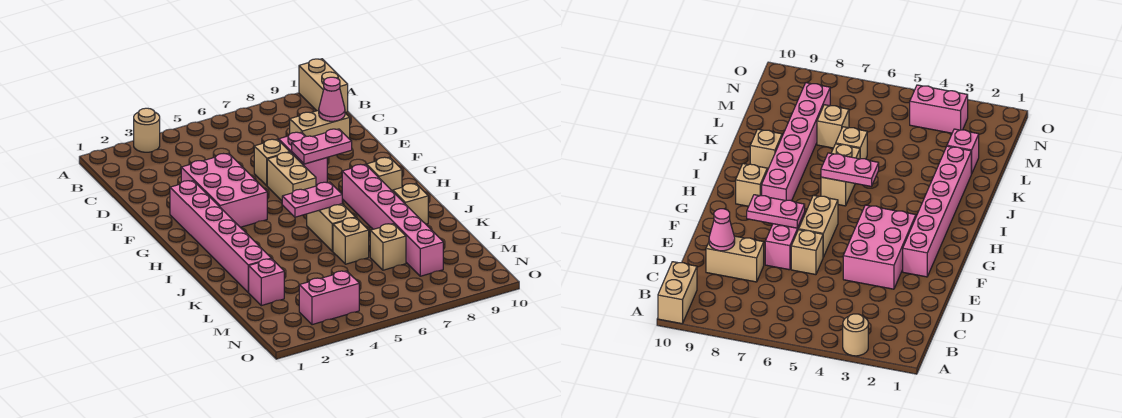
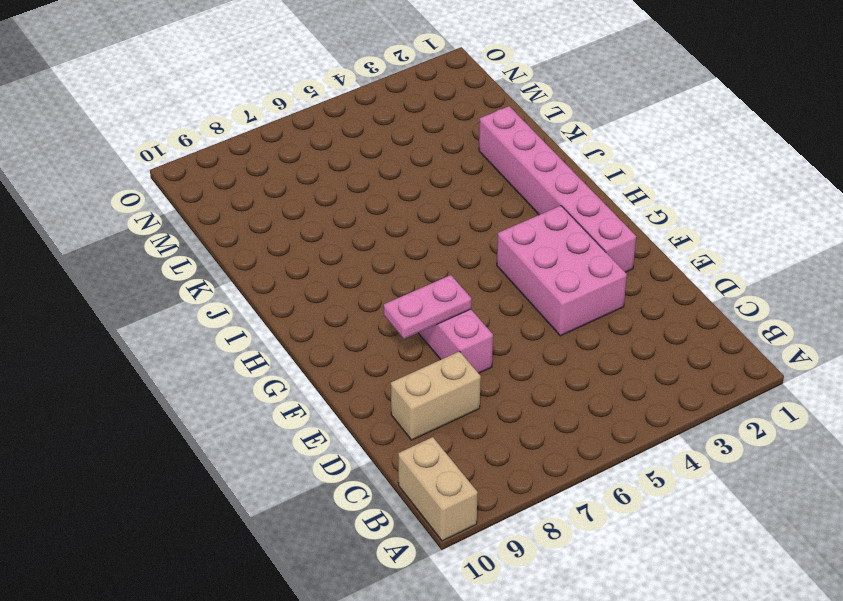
none -> tan round brick A3 level 1
none -> tan brick E6 level 1
none -> tan brick F6:G6 level 1

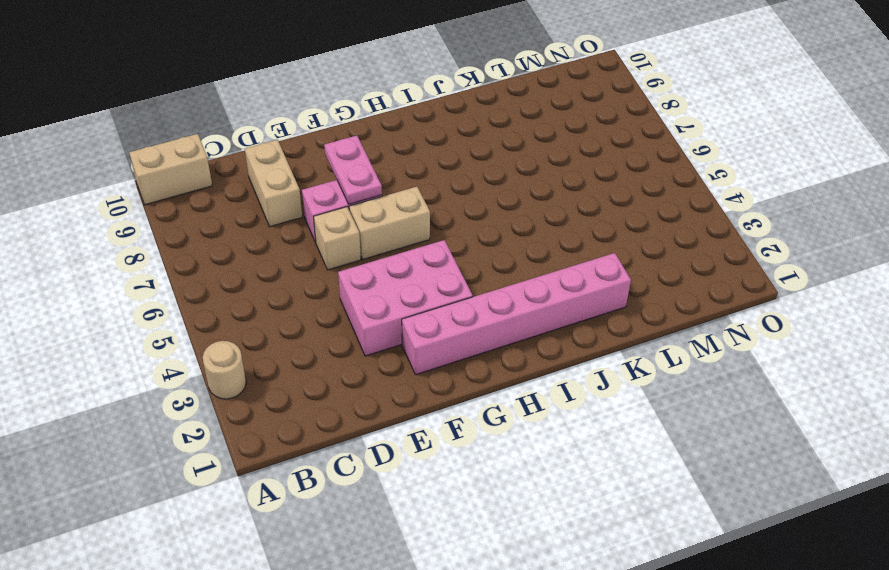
none -> pink brick H8:M8 level 1
none -> tan brick H9 level 1
none -> tan brick I6:J6 level 1

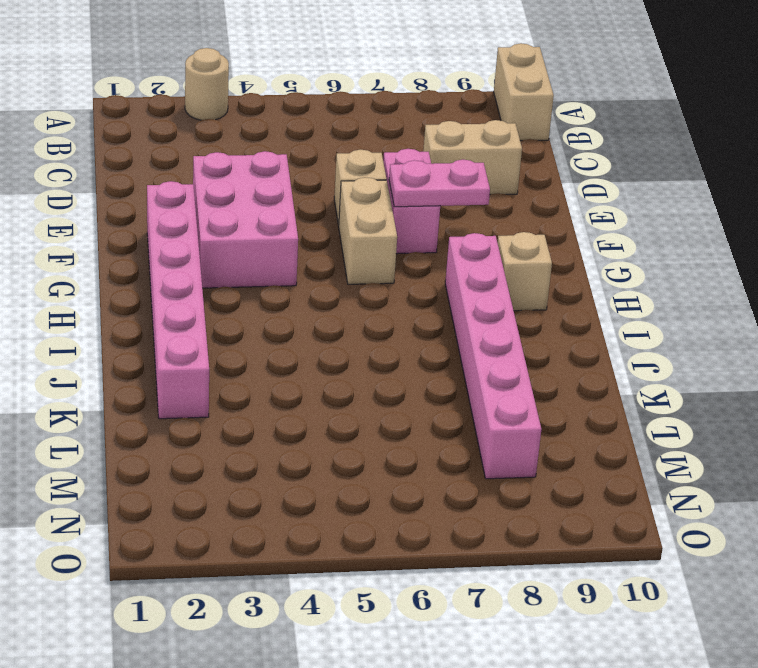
none -> tan brick I6:J6 level 1
none -> tan brick J9 level 1
none -> tan brick K6 level 1

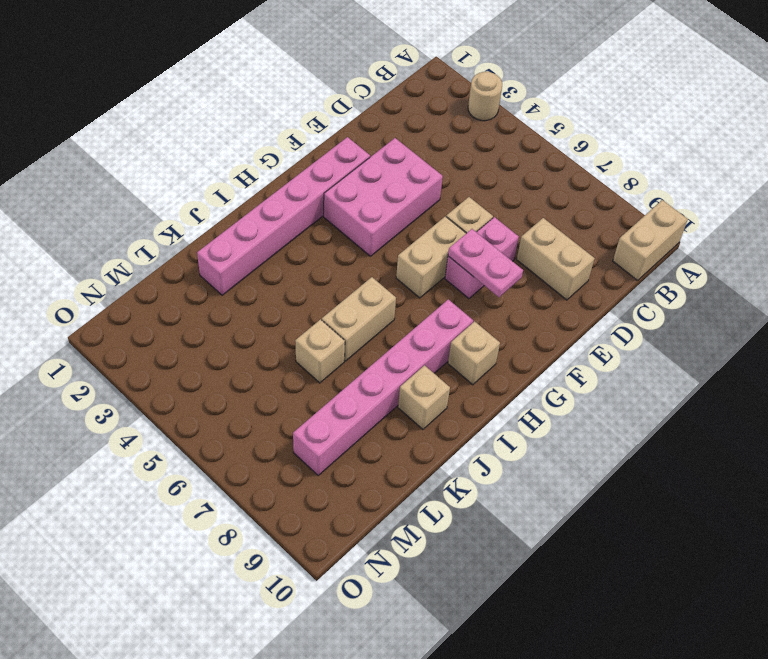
none -> pink brick L2 level 1
none -> tan brick L7 level 1
none -> pink brick N3:N4 level 1

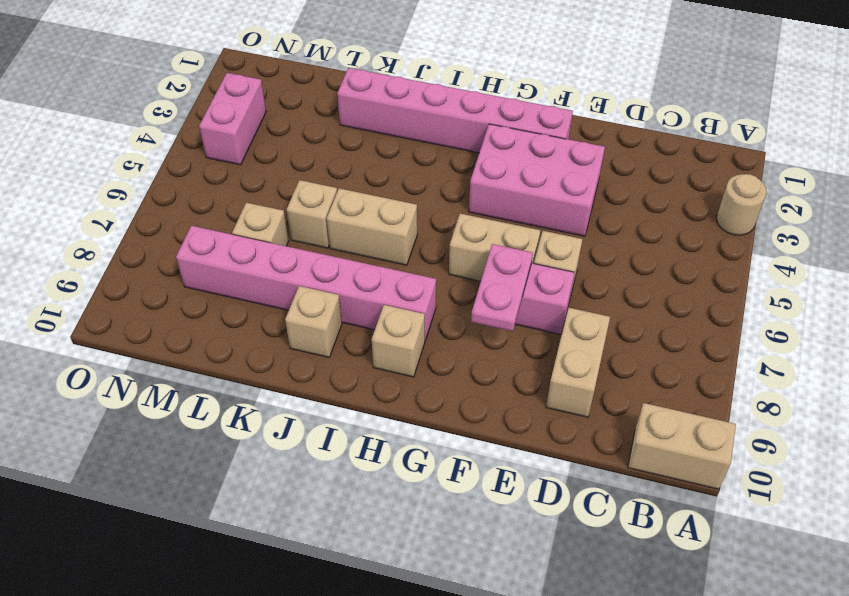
none -> pink brick L2 level 1
none -> pink cone D9 level 2
none -> pink plate I5:I6 level 2

